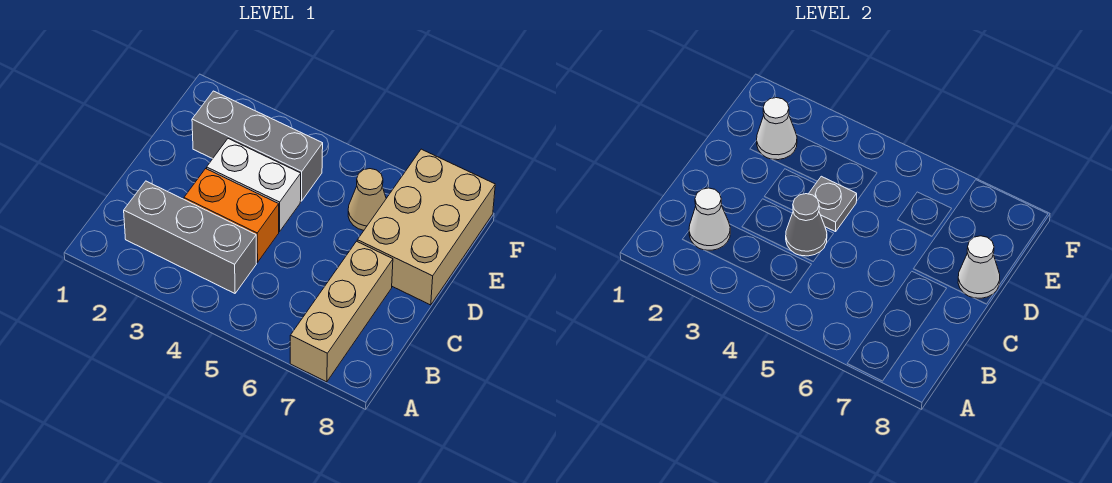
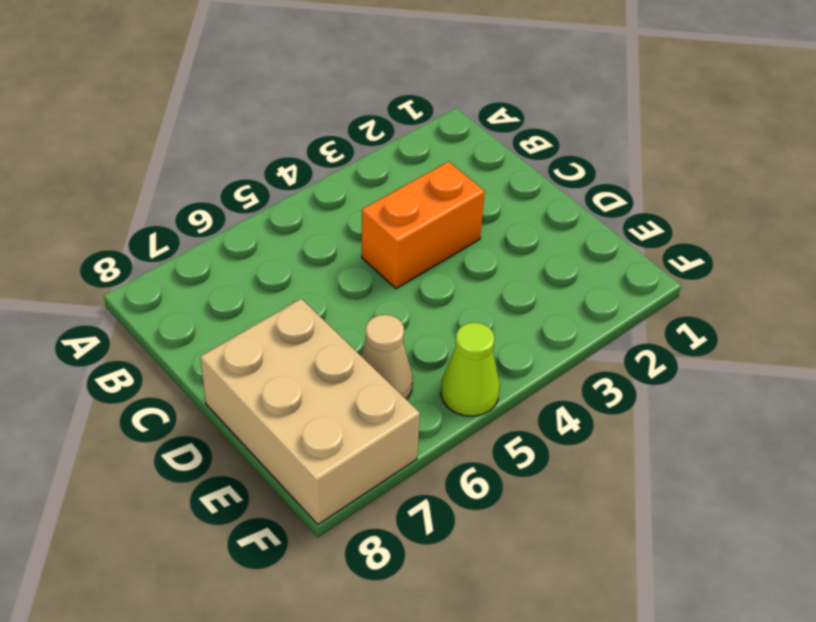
lime cone F5 level 1 -> none
none -> tan brick A7:C7 level 1
none -> grey brick B2:B4 level 1
none -> white brick D3:D4 level 1

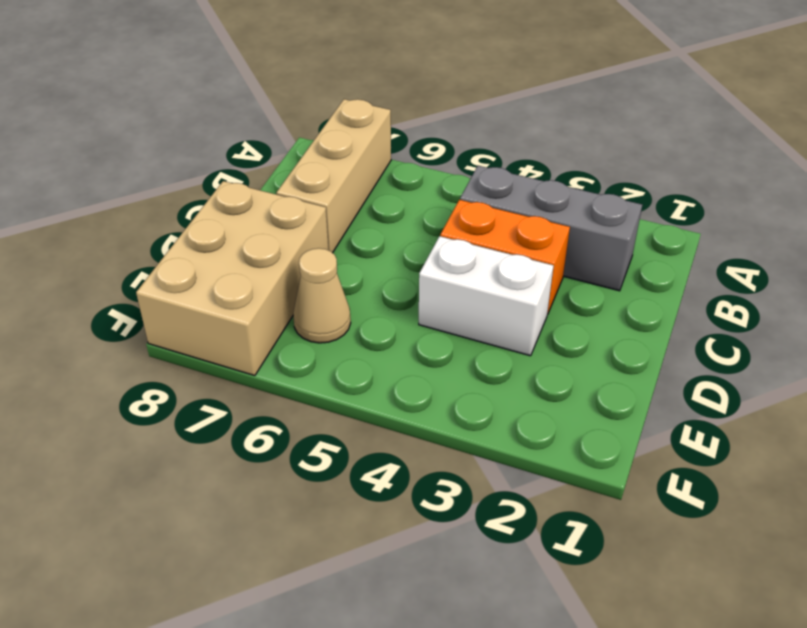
none -> grey brick E2:E4 level 1
none -> white cone B2 level 2
none -> grey cone C4 level 2

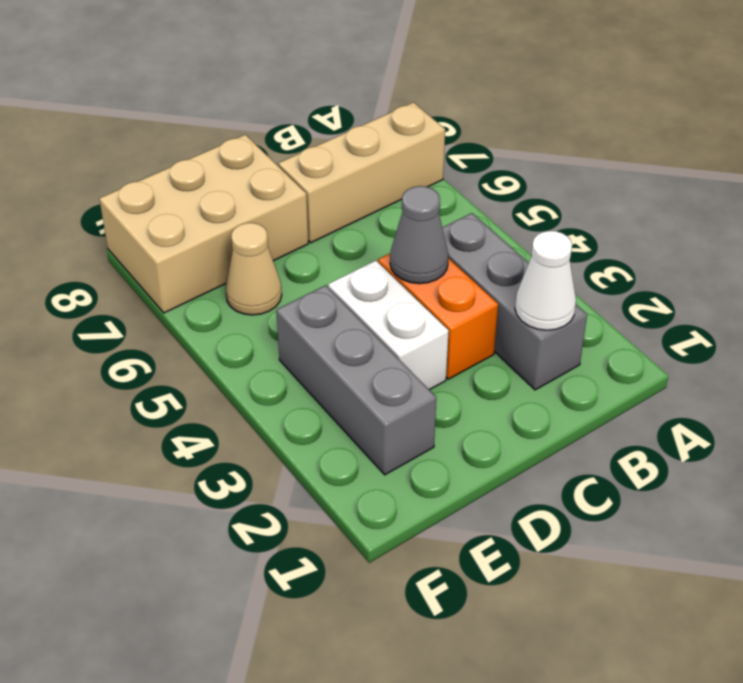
none -> grey plate D4 level 2
none -> white cone D8 level 2
none -> white cone E2 level 2

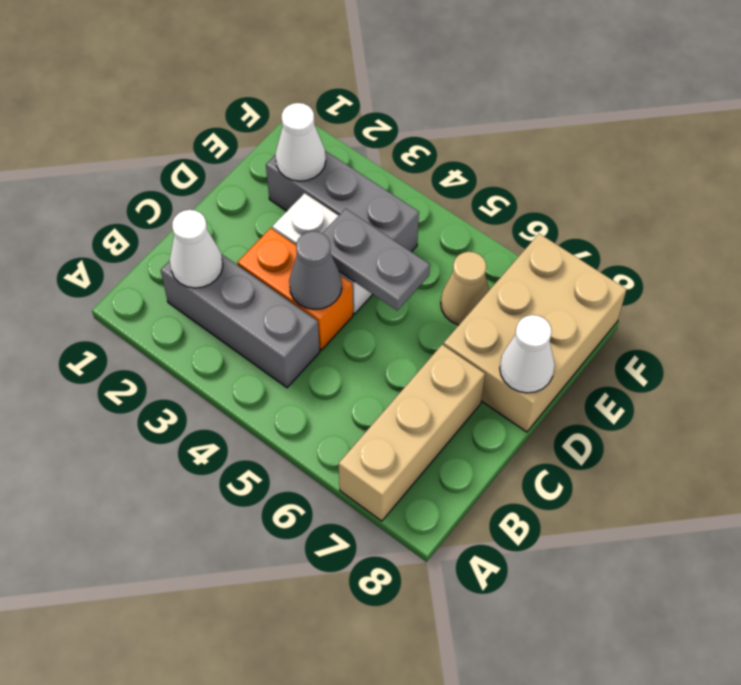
grey plate D4:D5 level 2 -> grey plate D4 level 2

